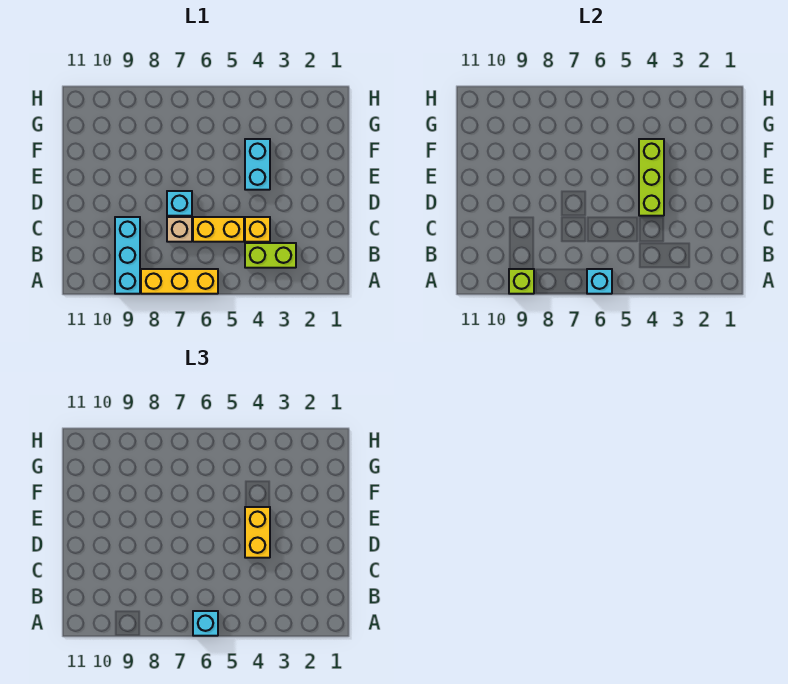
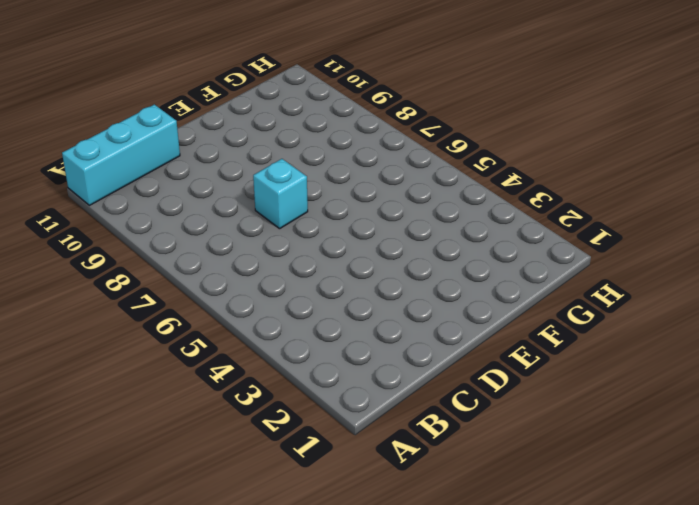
cyan brick A11:C11 level 1 -> cyan brick A9:C9 level 1
none -> yellow brick A6:A8 level 1
none -> lime brick B3:B4 level 1
none -> yellow brick C4 level 1

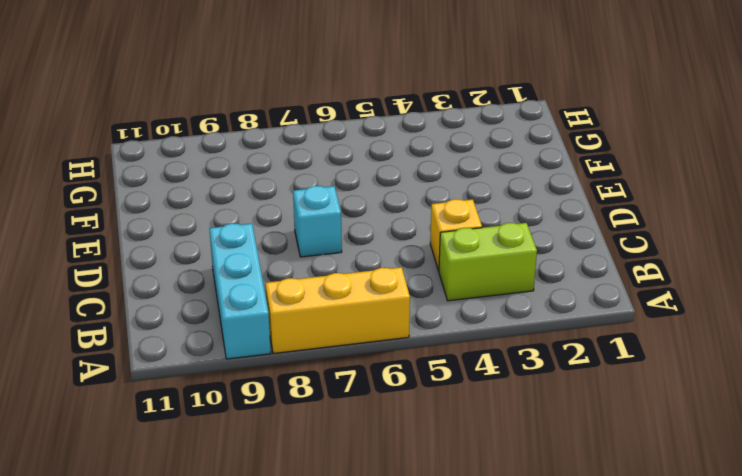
none -> yellow brick C5:C6 level 1
none -> tan brick C7 level 1
none -> cyan brick E4:F4 level 1

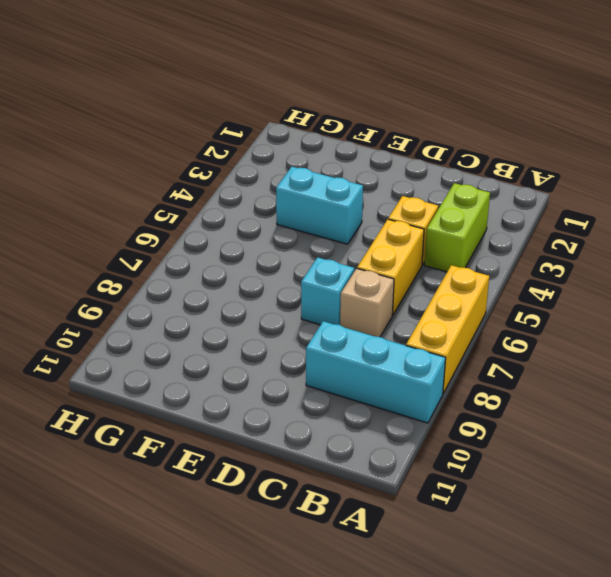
none -> cyan brick A6 level 2
none -> lime brick A9 level 2
none -> lime brick D4:F4 level 2

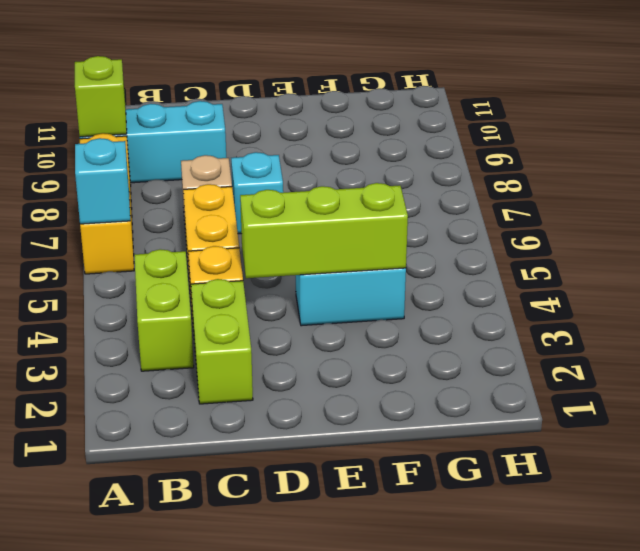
lime brick C2:C3 level 1 -> none
none -> cyan brick A6 level 3
none -> yellow brick D4:E4 level 3

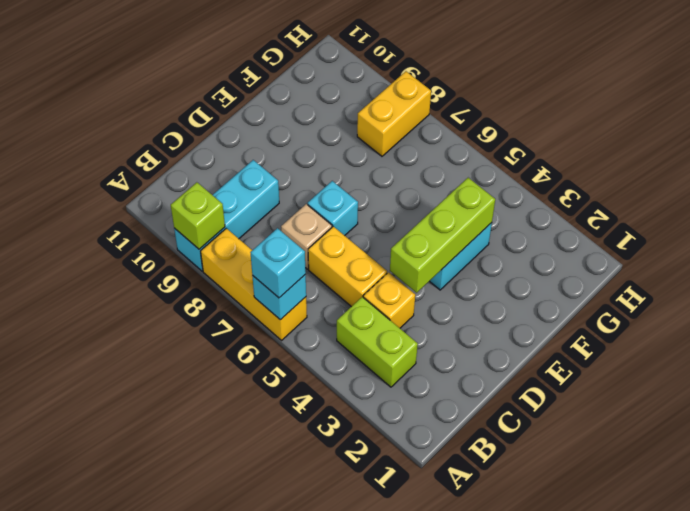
yellow brick G8:H8 level 1 -> yellow brick D4:E4 level 3

